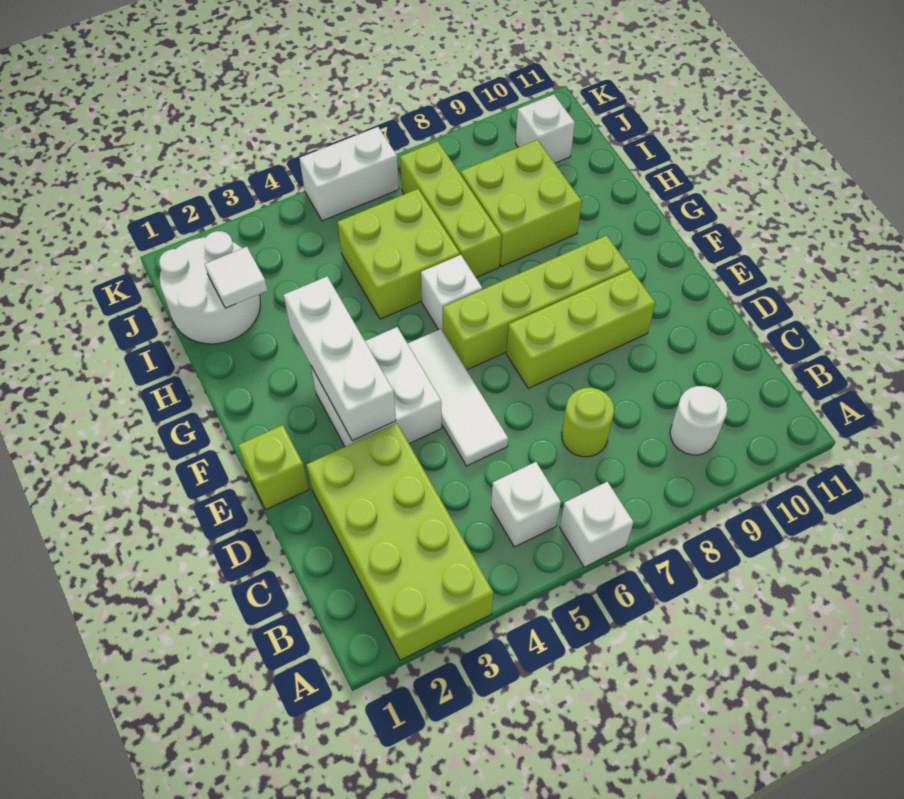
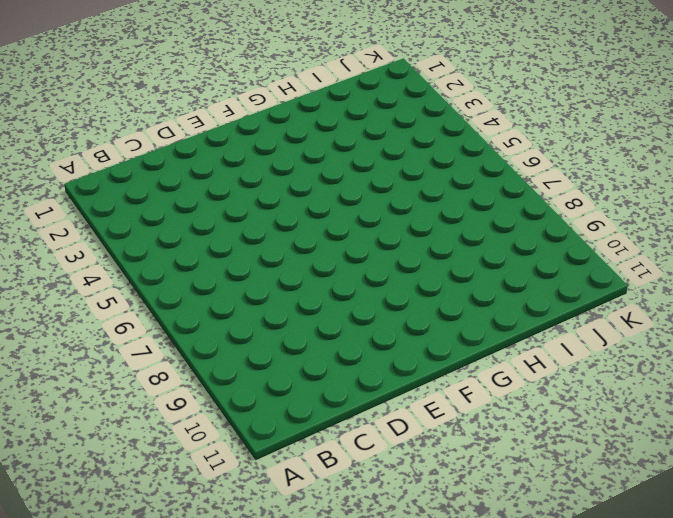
none -> lime brick A2:D3 level 1
none -> white brick A6 level 1
none -> white brick B5 level 1

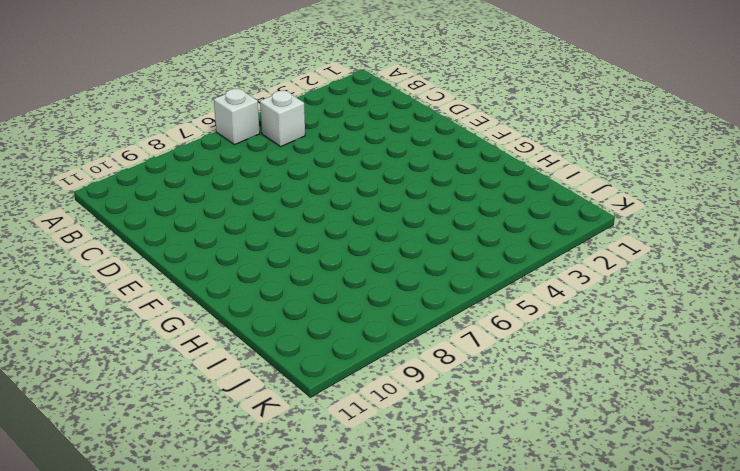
none -> lime brick A2:D3 level 1
none -> white round brick B9 level 1
none -> lime round brick C7 level 1

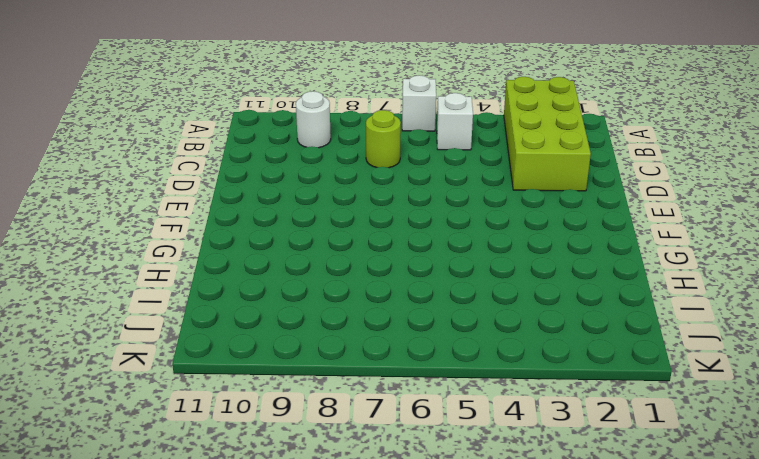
none -> white tile D5:F5 level 1
none -> lime brick E1 level 1
none -> white brick E3:F4 level 1

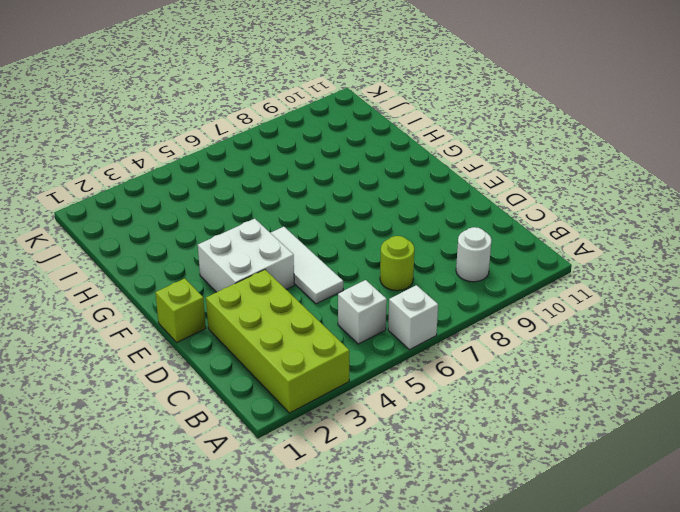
none -> lime brick E7:E9 level 1
none -> lime brick F6:F9 level 1
none -> white brick G6 level 1

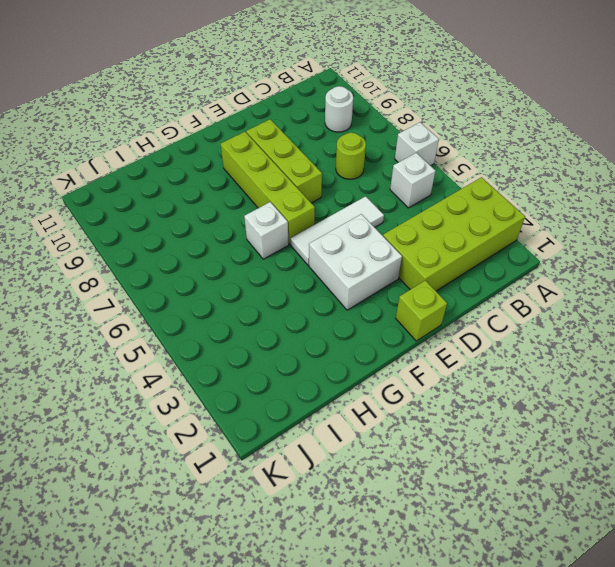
none -> lime brick H5:I6 level 1
none -> lime brick H7:J7 level 1
none -> lime brick H8:I9 level 1

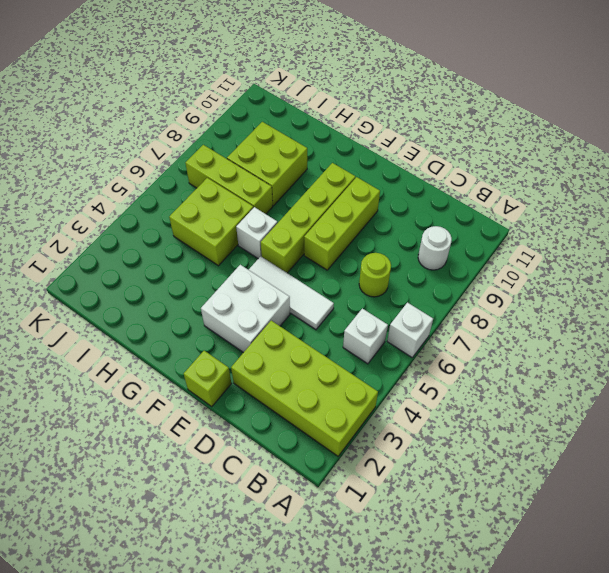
none -> white round brick I1:J2 level 1
none -> white brick J10 level 1
none -> white brick K5:K6 level 1

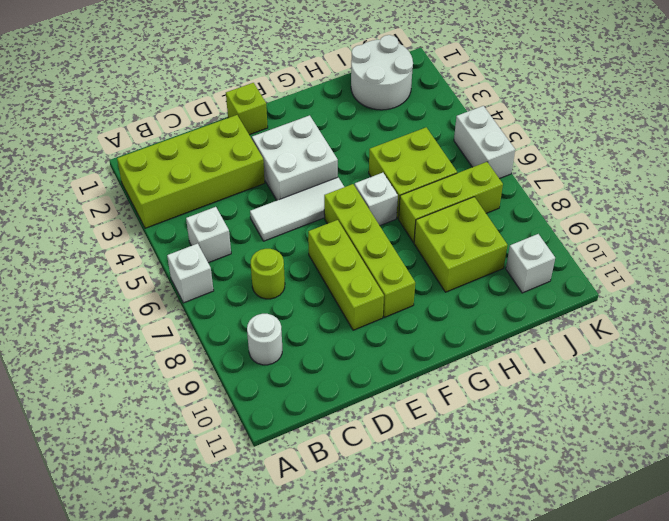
none -> white brick E3:G3 level 2
none -> white tile I2 level 2

